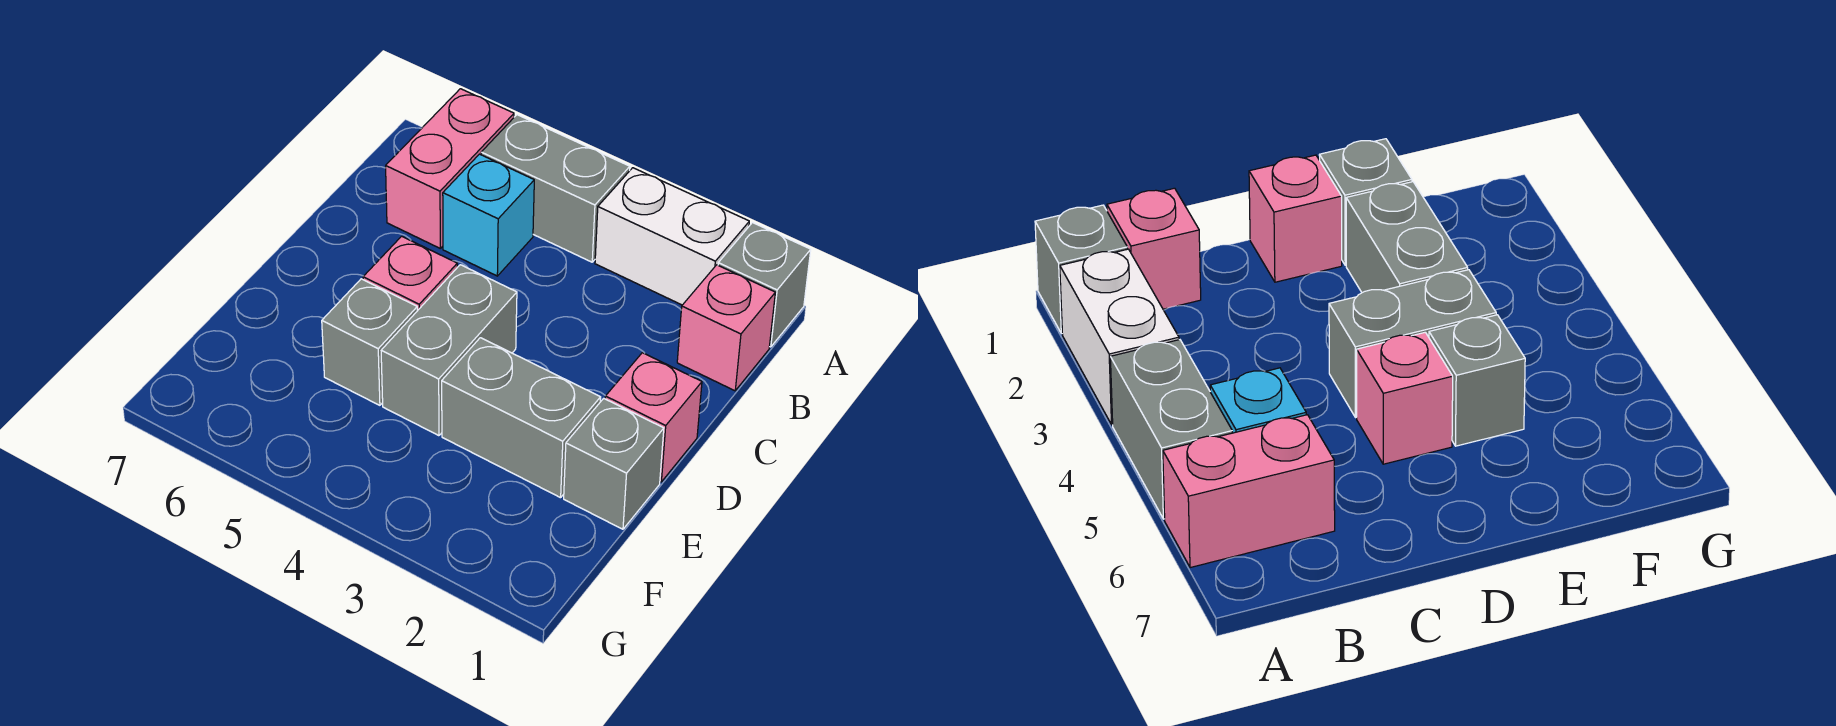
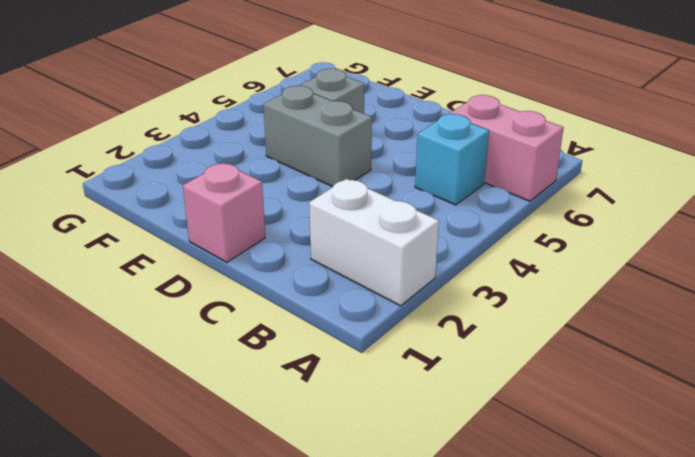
white brick A2:B2 level 1 -> white brick A2:A3 level 1
none -> grey brick A1 level 1
none -> grey brick A4:A5 level 1
none -> pink brick B1 level 1

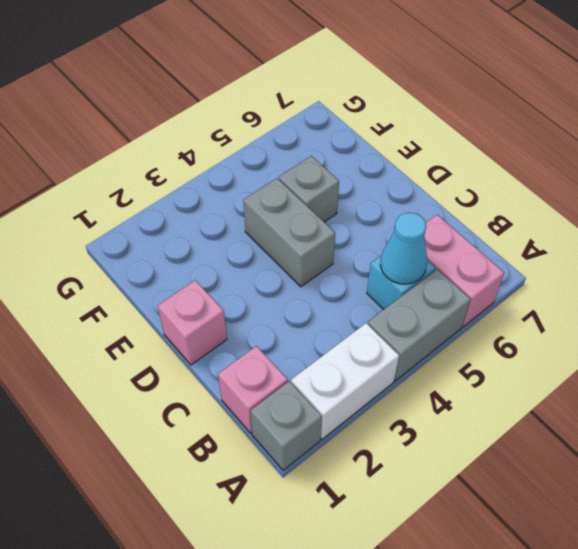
cyan cone B5 level 2 -> none
none -> pink brick D5 level 1
none -> grey brick E1 level 1
none -> grey brick E2:E3 level 1

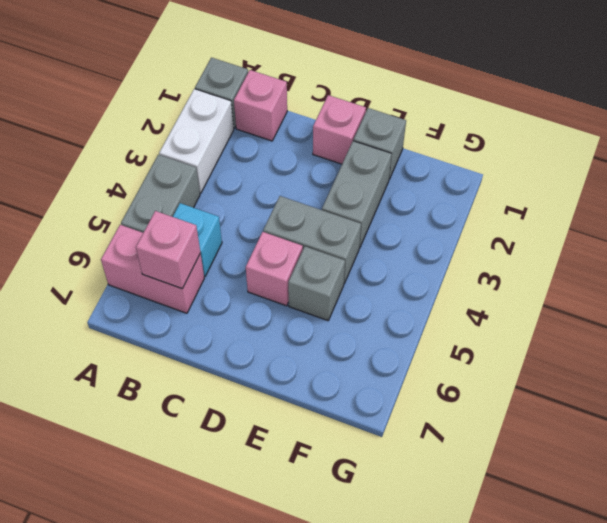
pink brick B6 level 2 -> none

